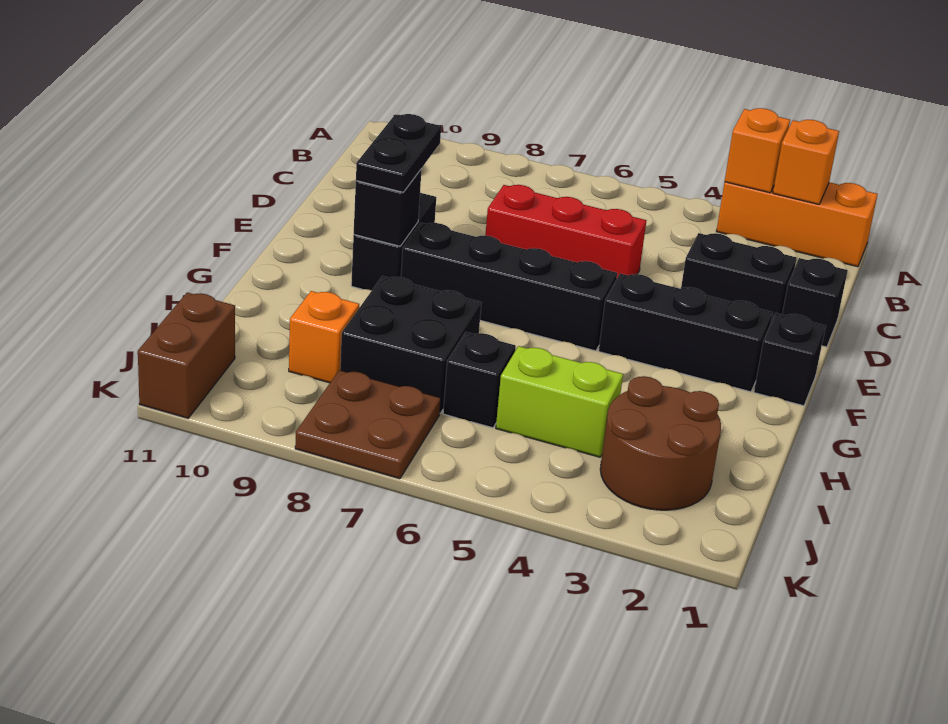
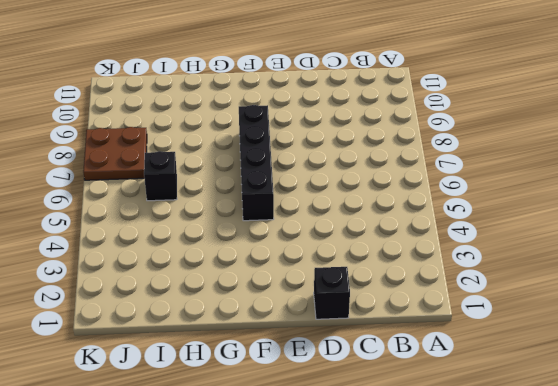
none -> orange brick A1:A3 level 1
none -> black brick D2:D3 level 1
none -> red brick D5:D7 level 1

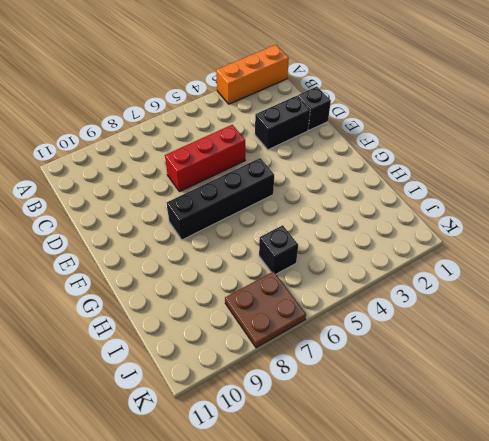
none -> black brick E9:F9 level 1
none -> black brick F1 level 1
none -> black brick F2:F4 level 1

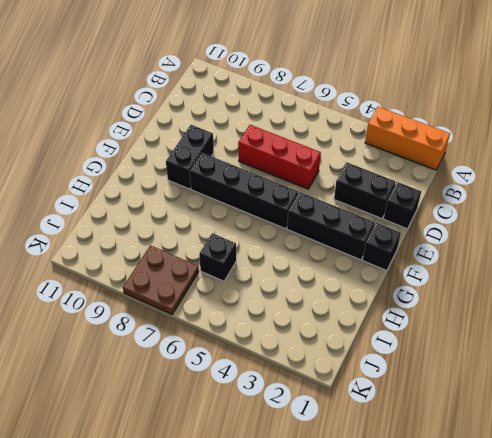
none -> black brick H7:I8 level 1
none -> brown round brick I2:J3 level 1
none -> lime brick I4:I5 level 1

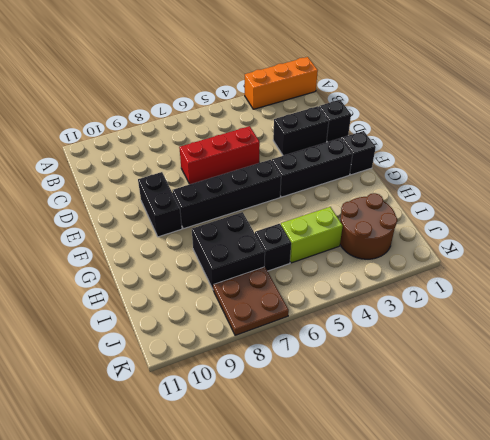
none -> orange brick I9 level 1
none -> brown brick J11:K11 level 1
none -> orange brick A2 level 2

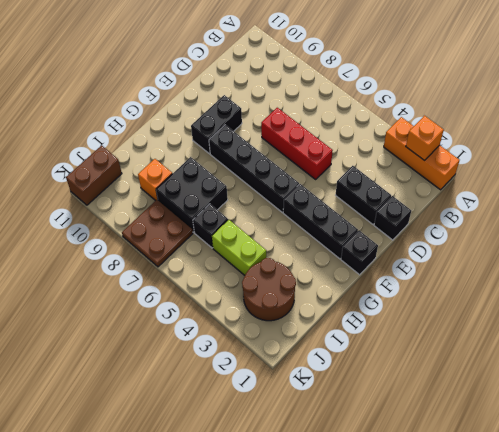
none -> orange brick A3 level 2
none -> black brick F9 level 2
none -> black plate E9:F9 level 3

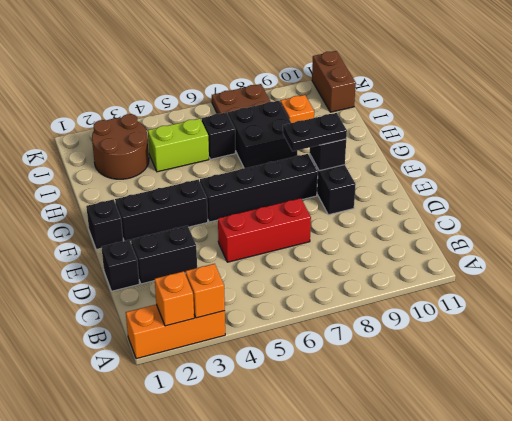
black plate F8:F9 level 3 -> black plate E9:F9 level 3

